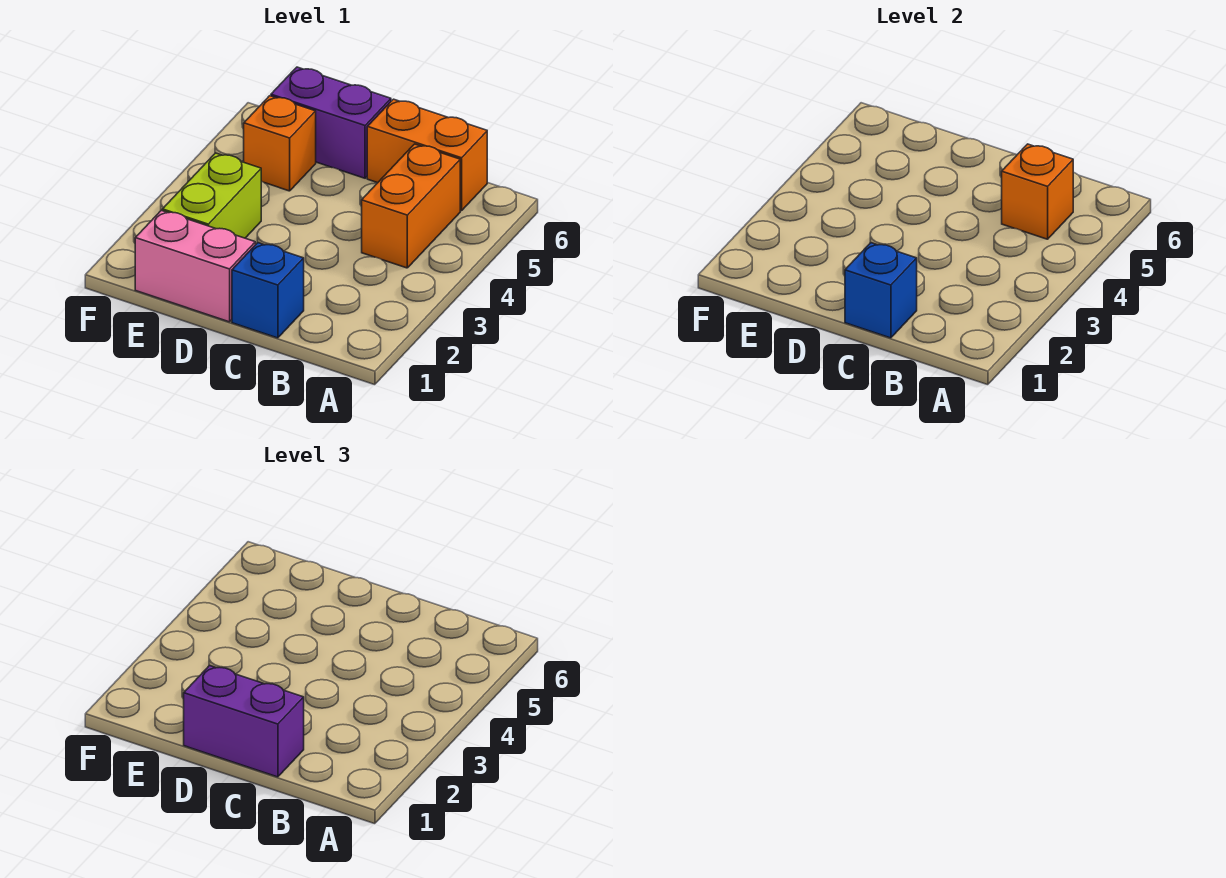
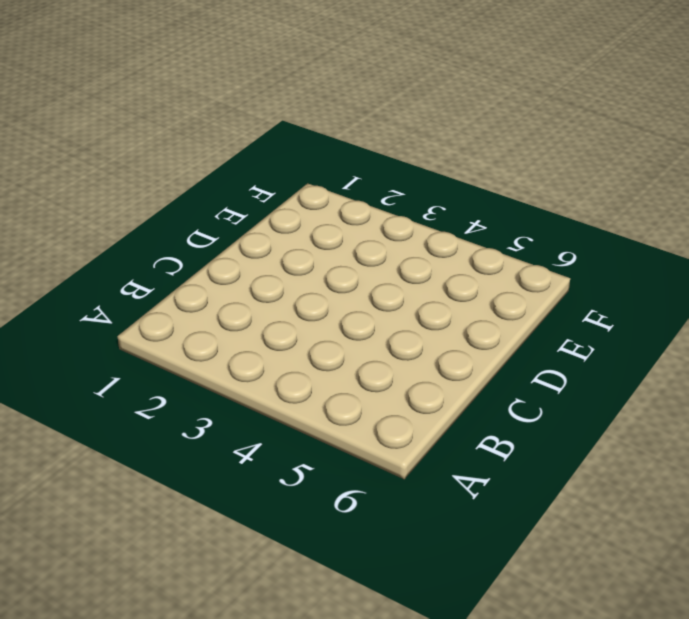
none -> orange brick B4:B5 level 1
none -> orange brick B6:C6 level 1

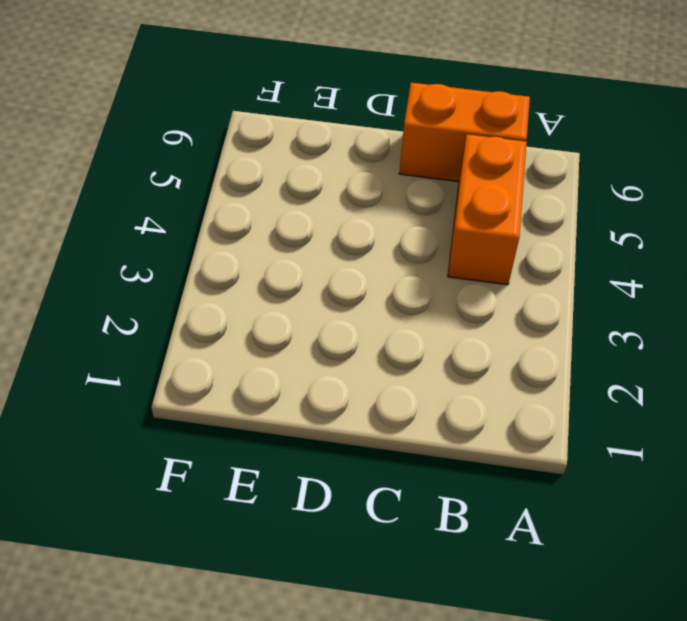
none -> blue brick C1 level 1
none -> pink brick D1:E1 level 1

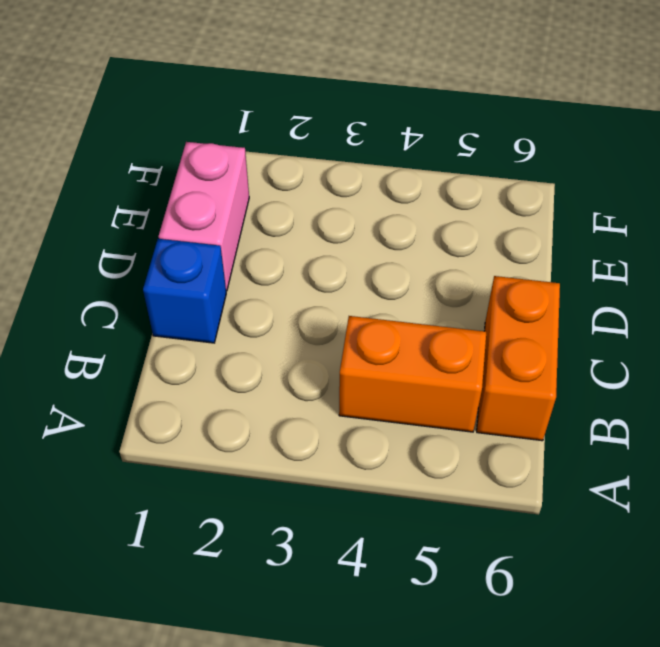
none -> purple brick D6:E6 level 1
none -> lime brick E2:E3 level 1

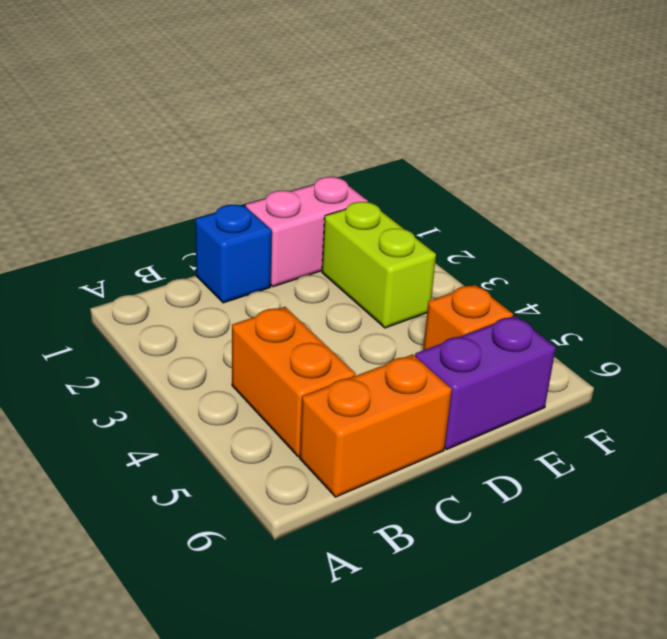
none -> orange brick B5 level 2
none -> blue brick C1 level 2

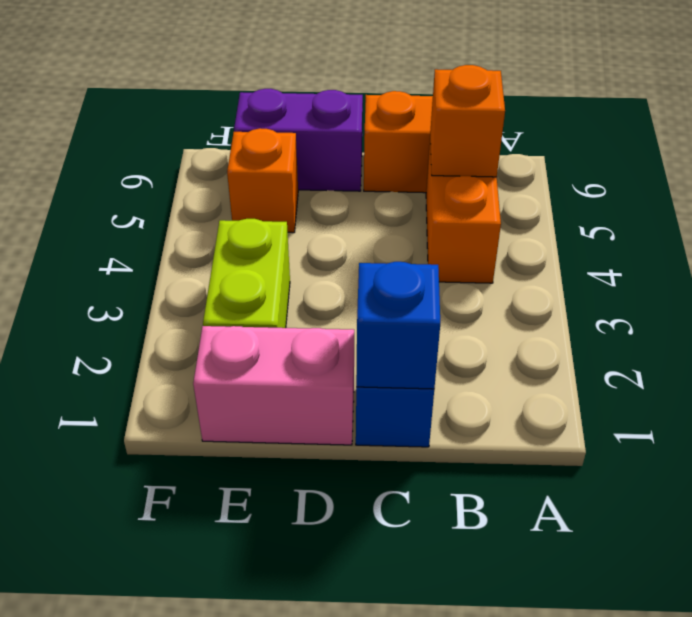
none -> purple brick C1:D1 level 3

